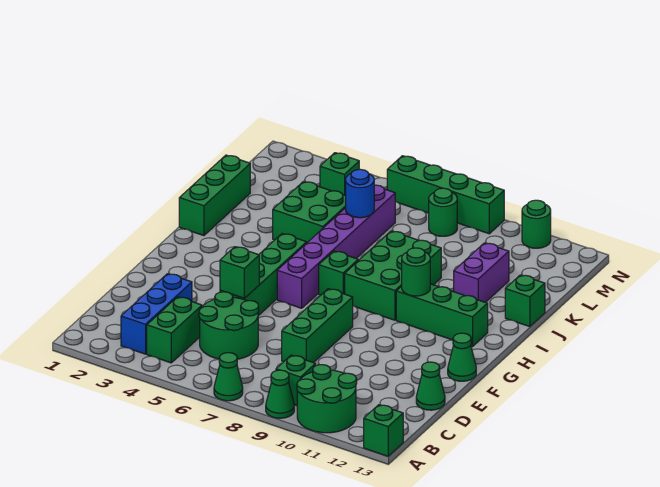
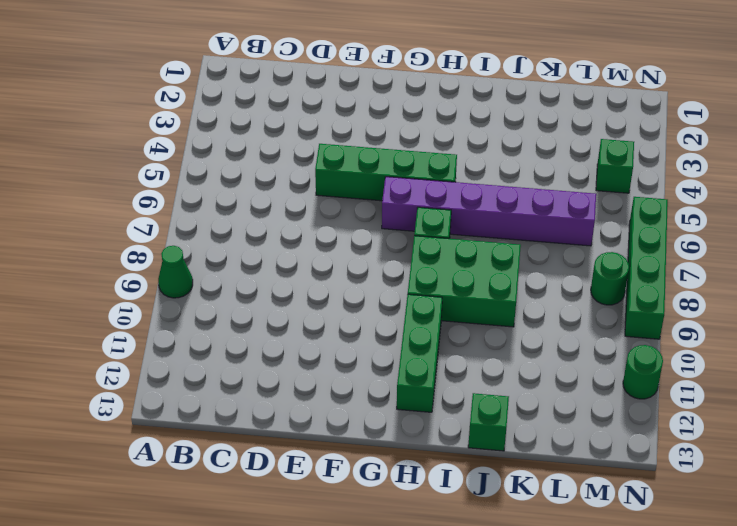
none -> green cone A7 level 1
none -> green round brick A10:B11 level 1
none -> green brick A13 level 1

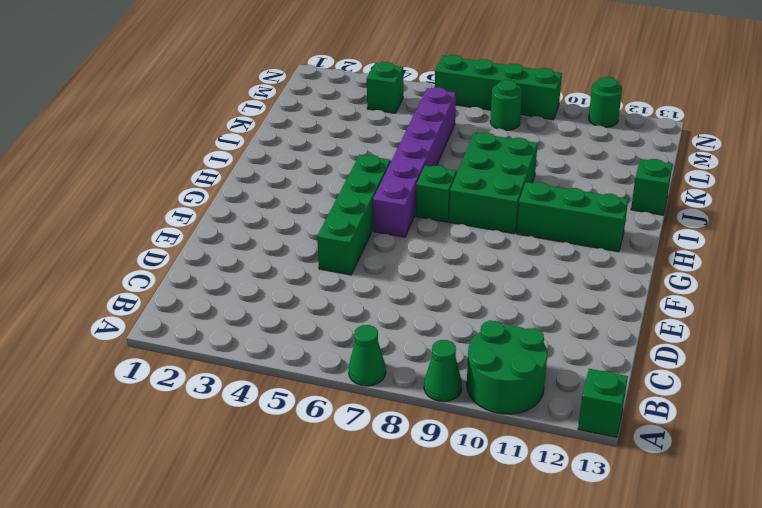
none -> blue brick B3:D3 level 1
none -> green brick B4:C4 level 1
none -> green brick B9 level 1

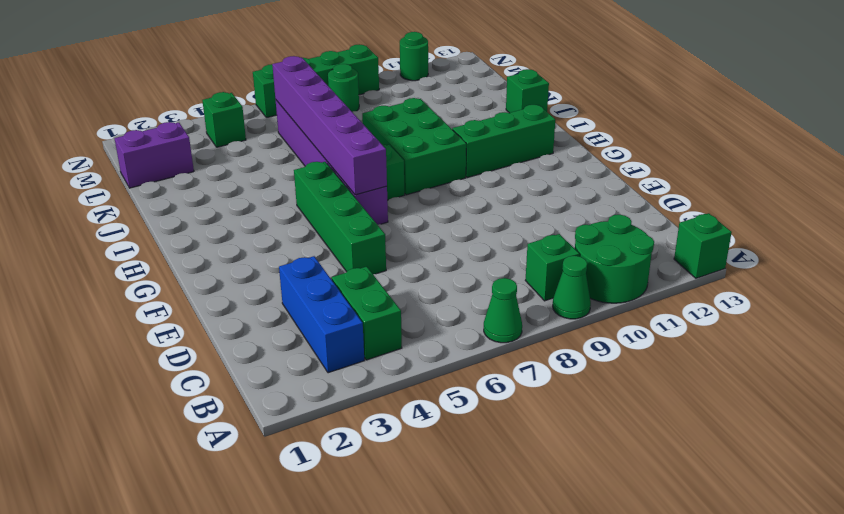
purple brick G6:L6 level 2 -> blue round brick K6 level 2
purple brick L1:L2 level 1 -> purple brick J11:K11 level 1
none -> green round brick C5:D6 level 1
none -> green brick D8:F8 level 1
none -> green cone D13 level 1

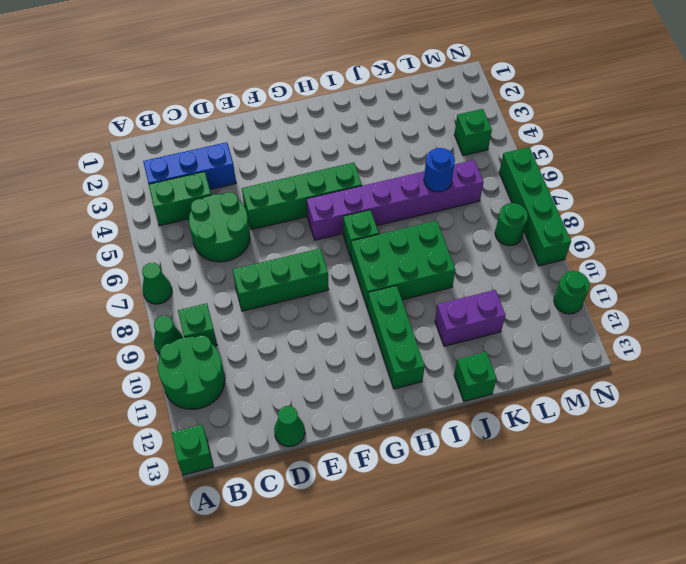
none -> green cone F13 level 1
none -> green brick I1:K1 level 1
none -> green brick J4:K5 level 1

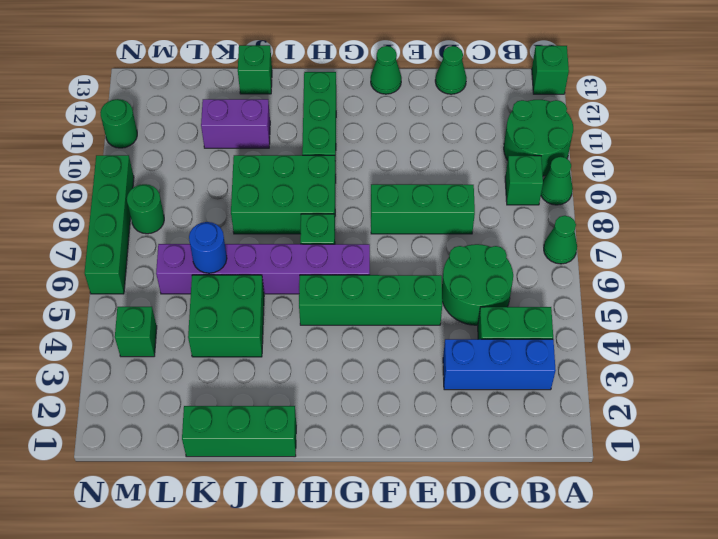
none -> green brick E5 level 2
none -> green round brick H10 level 2

